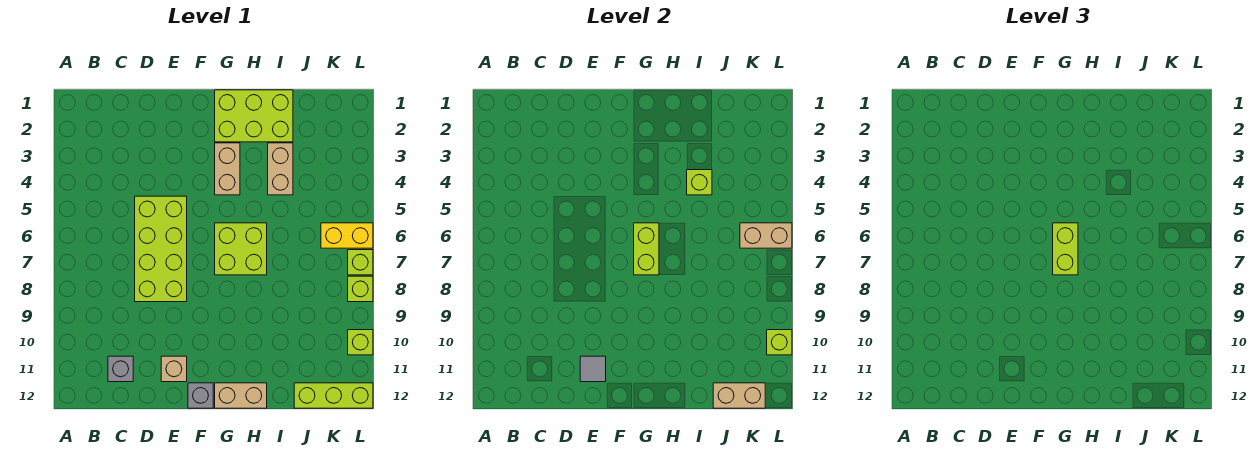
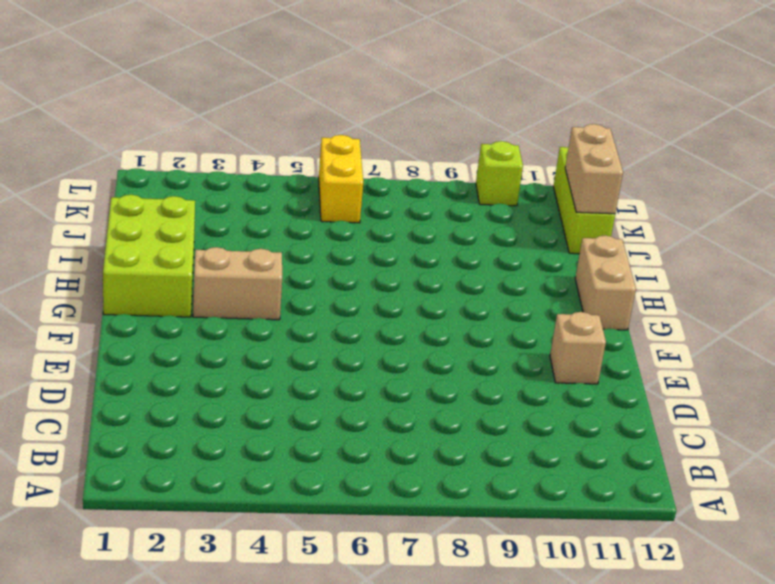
none -> grey brick C11 level 1
none -> lime brick D5:E8 level 1
none -> grey brick F12 level 1

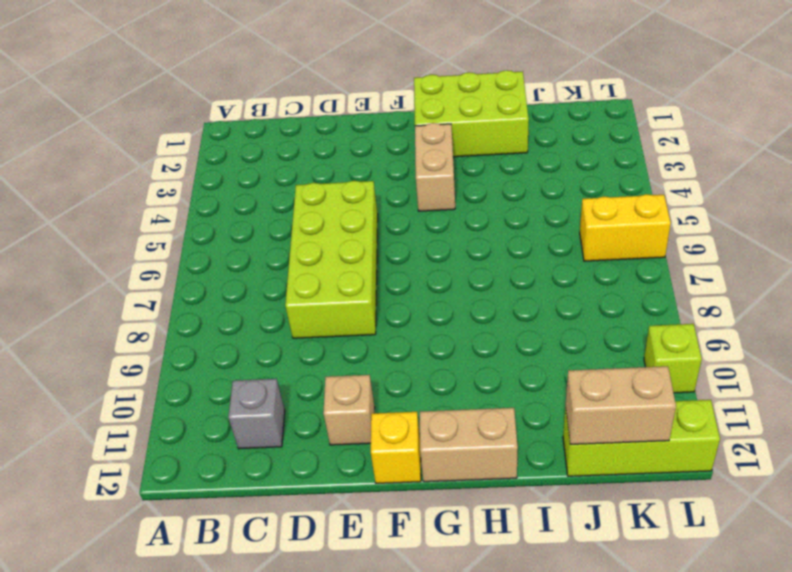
yellow brick F12 level 1 -> grey brick F12 level 1
none -> lime brick G6:H7 level 1
none -> tan brick I3:I4 level 1
none -> lime brick L7 level 1

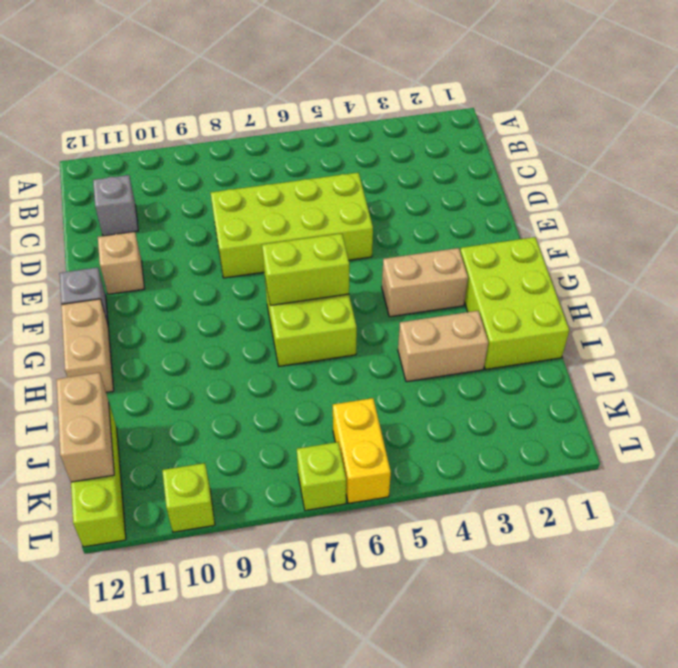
none -> lime brick L8 level 1
none -> grey tile E11 level 2
none -> lime brick I4 level 2

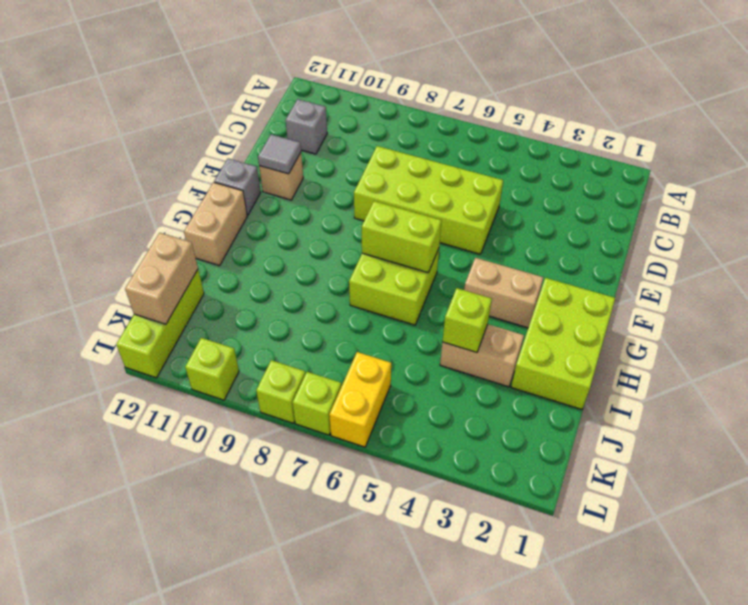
none -> tan brick K6:L6 level 2
none -> lime brick L10 level 2
none -> lime brick G6:G7 level 3

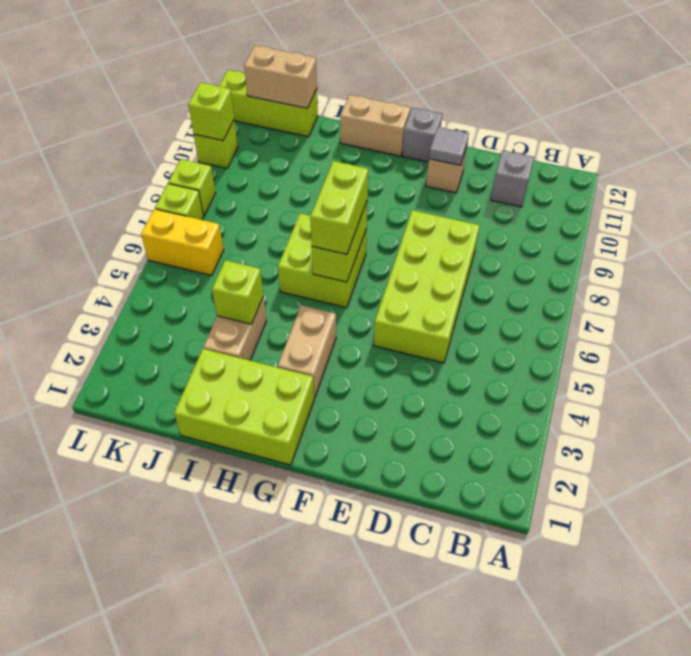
none -> tan brick K6:L6 level 2

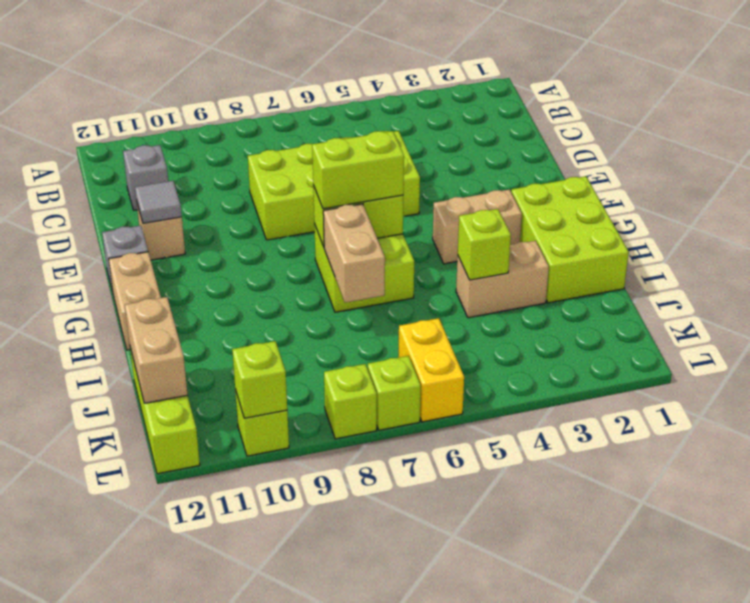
tan brick H7:I7 level 2 -> tan brick K6:L6 level 2

